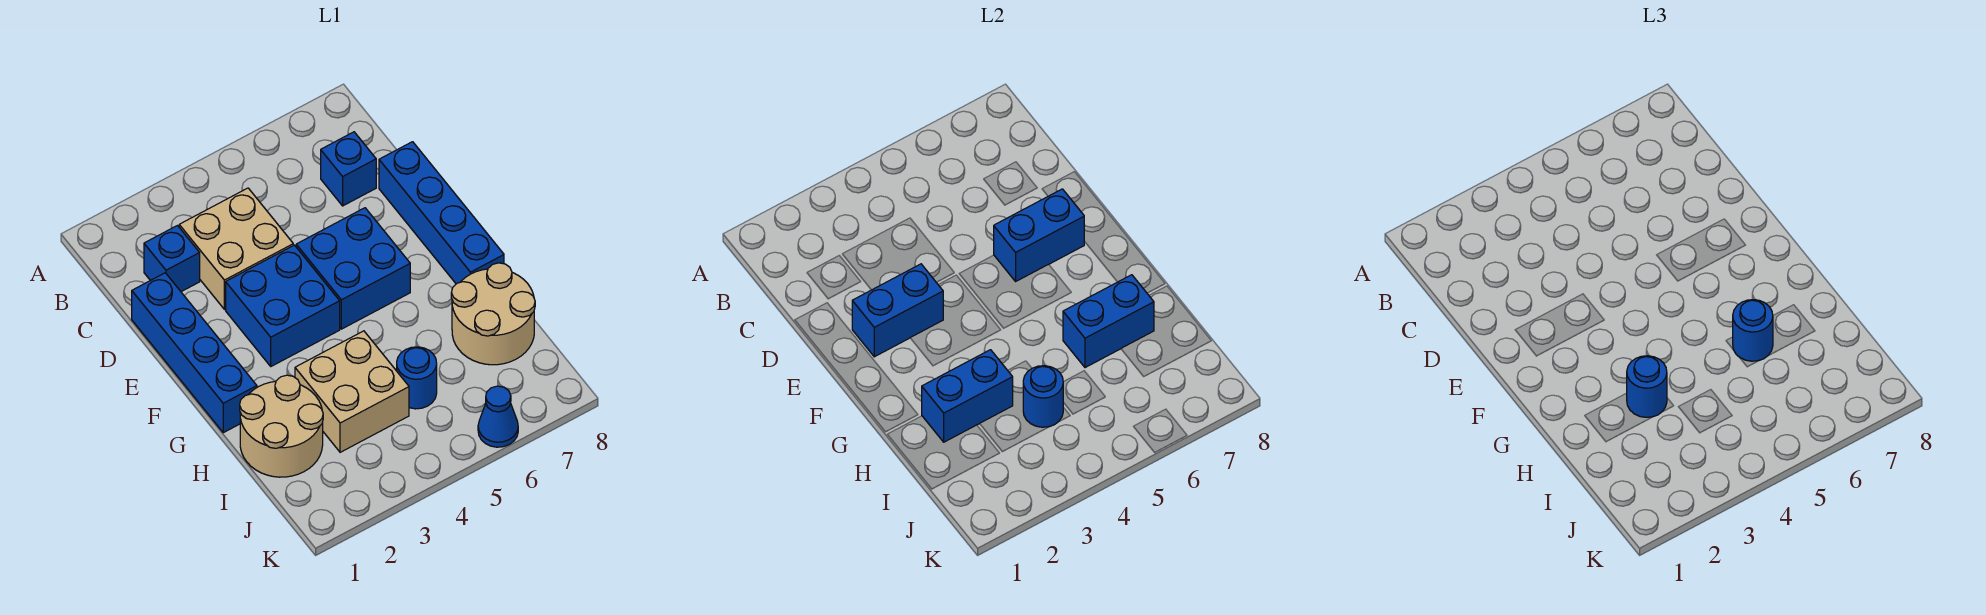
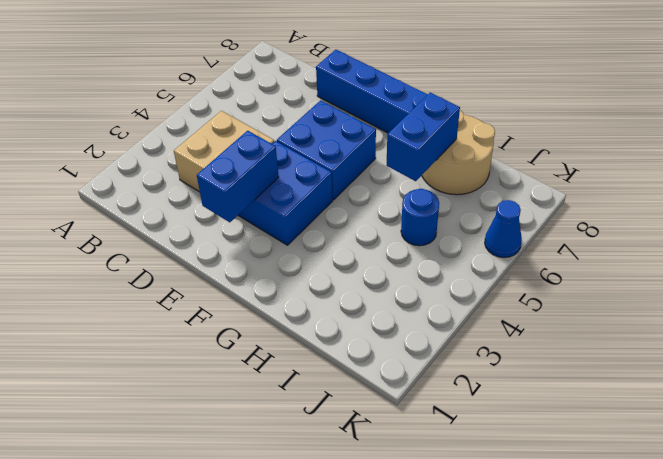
none -> blue brick C2 level 1
none -> blue brick C7 level 1
none -> blue brick D1:G1 level 1

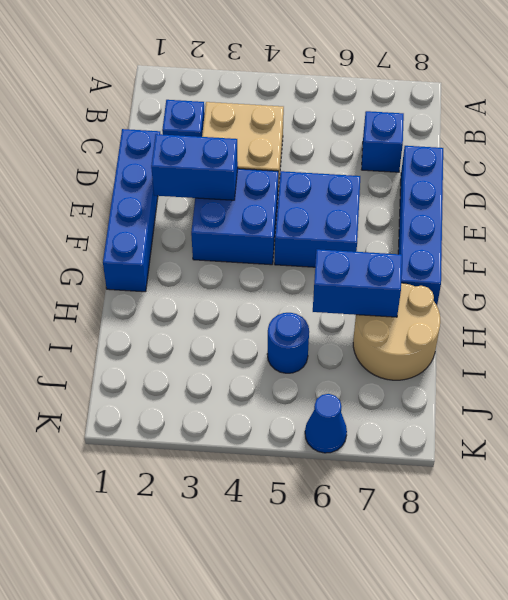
none -> tan round brick H1:I2 level 1
none -> tan brick H3:I4 level 1
none -> blue brick E6:E7 level 2

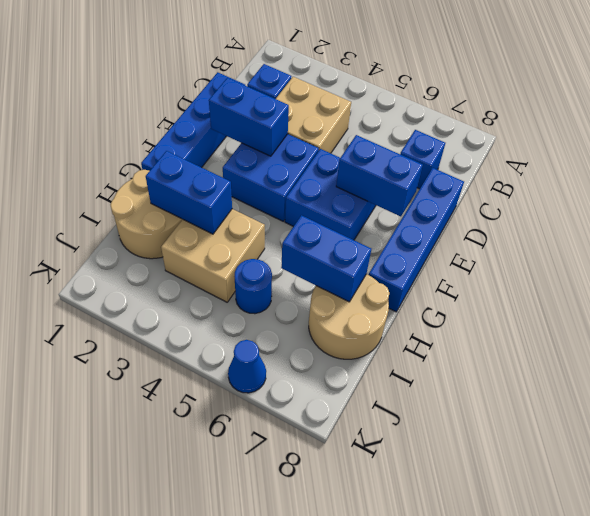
none -> blue round brick I4 level 2
none -> blue round brick H3 level 3
none -> blue round brick H6 level 3

